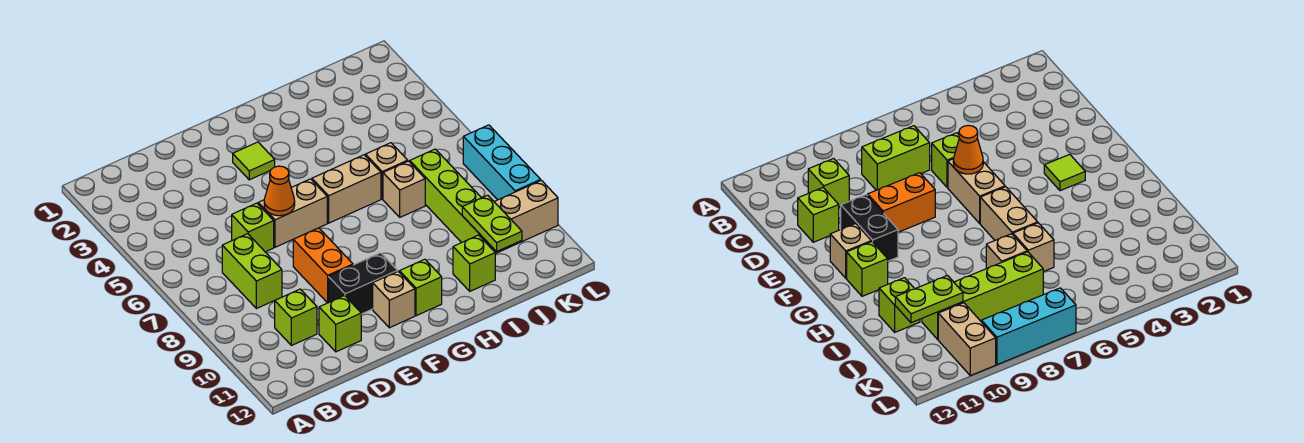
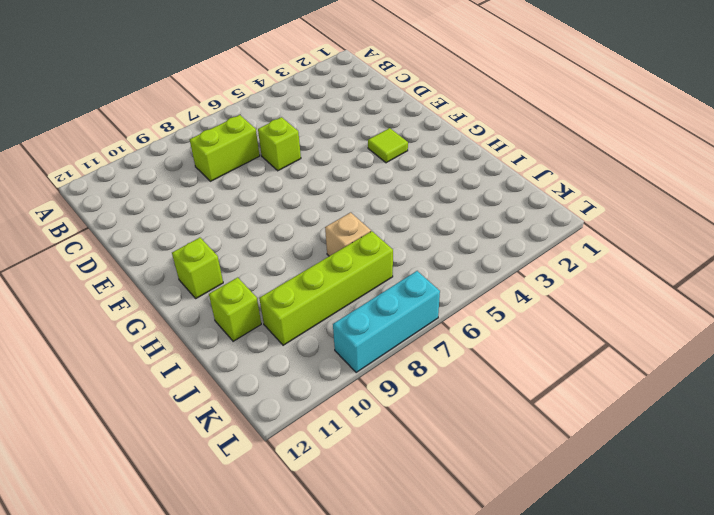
none -> lime brick C10 level 1
none -> lime brick D11 level 1
none -> tan brick E6:F6 level 1

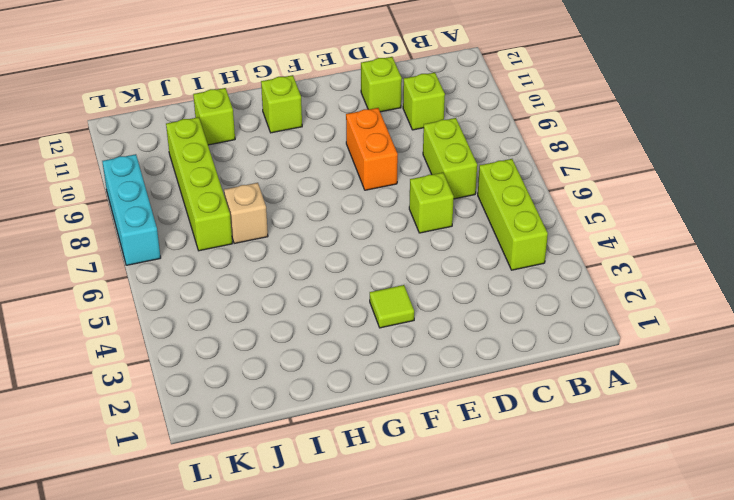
lime brick B4:B6 level 1 -> none
none -> tan brick E6:F6 level 1
none -> black brick E10:F10 level 1
none -> tan brick F11 level 1

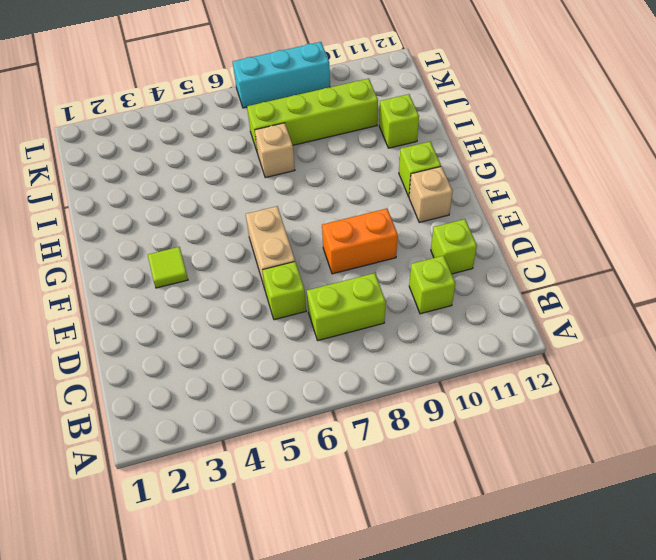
none -> black brick E10:F10 level 1
none -> tan brick G6:H6 level 1
none -> tan brick I6 level 1

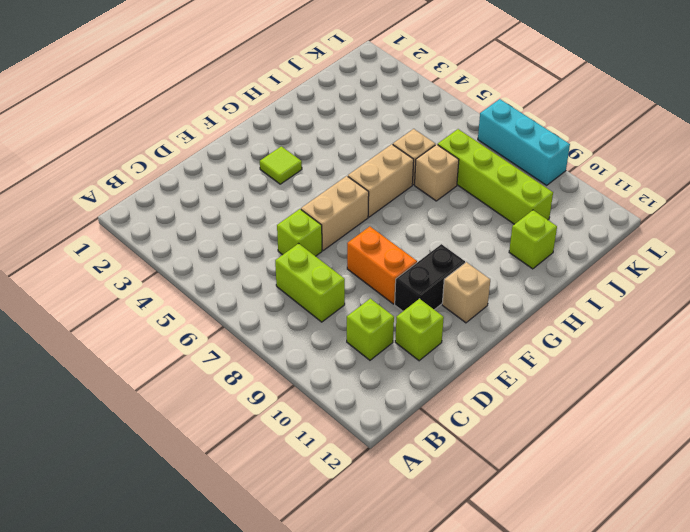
none -> lime brick G11 level 1
none -> tan brick K10:L10 level 1
none -> orange cone E6 level 2

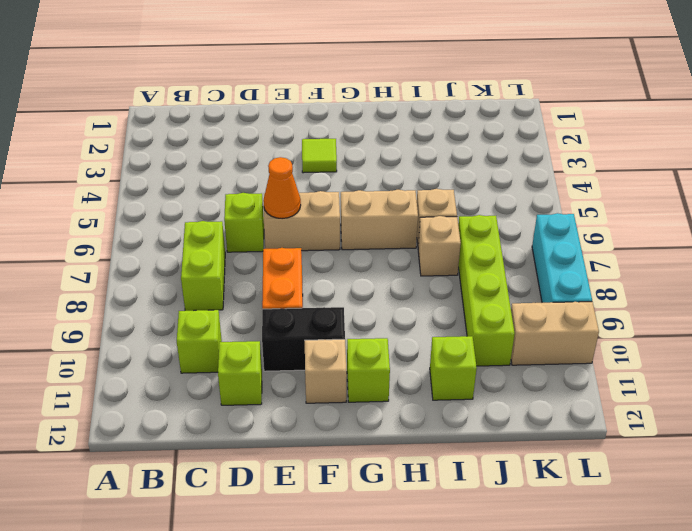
none -> lime plate J10:J11 level 2

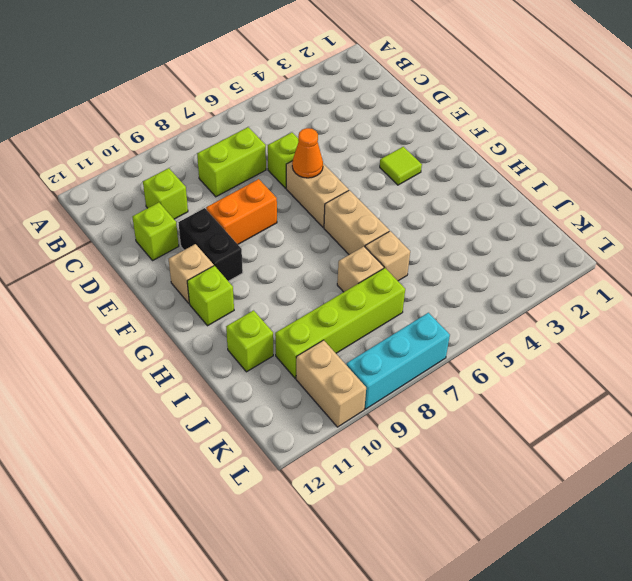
none -> lime plate J10:J11 level 2

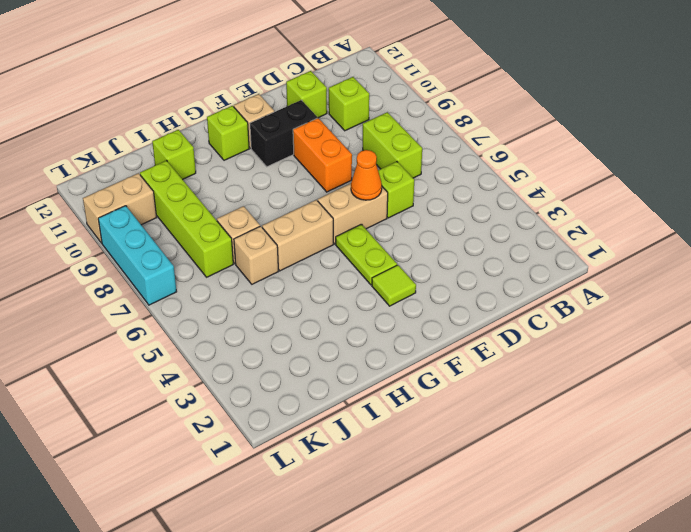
lime plate F4:F5 level 1 -> lime plate J10:J11 level 2

